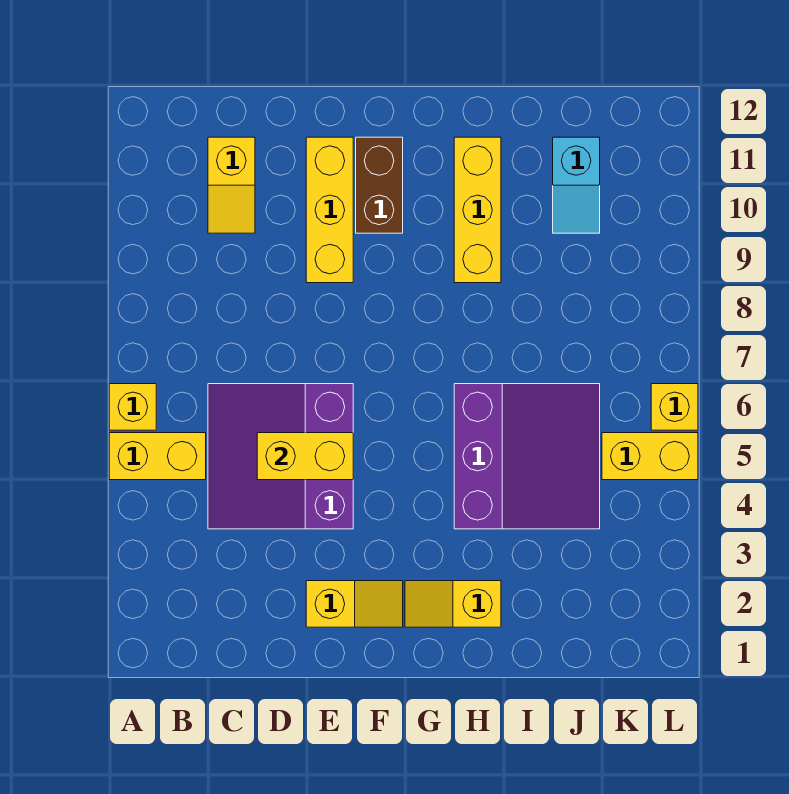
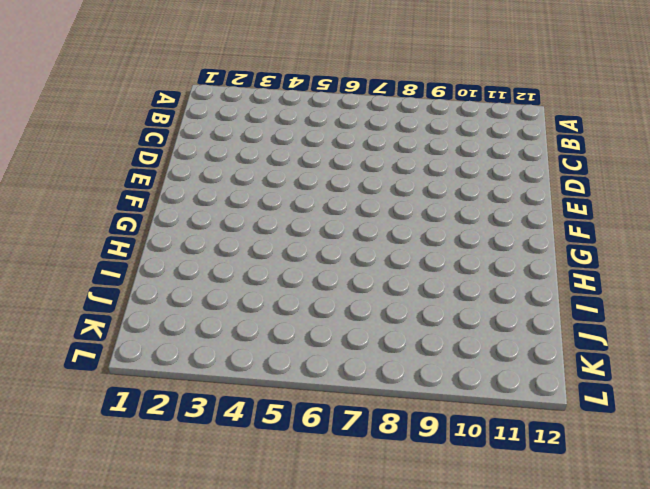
none -> yellow brick A5:B5 level 1
none -> yellow brick A6 level 1
none -> purple slope C4:E6 level 1 top E

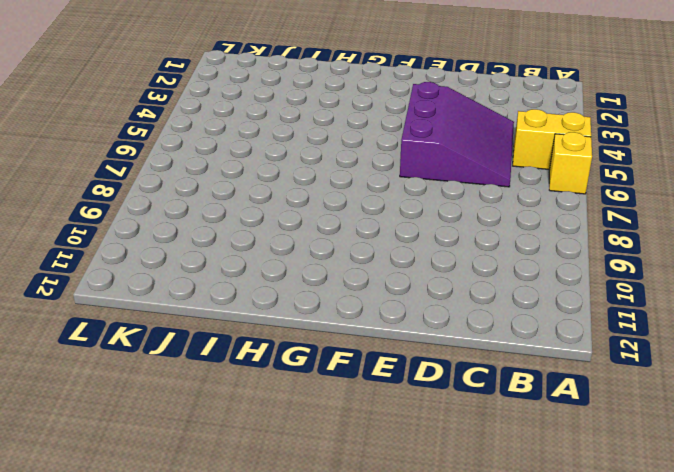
none -> yellow slope C10:C11 level 1 top 11
none -> yellow slope E2:F2 level 1 top E
none -> yellow brick E9:E11 level 1

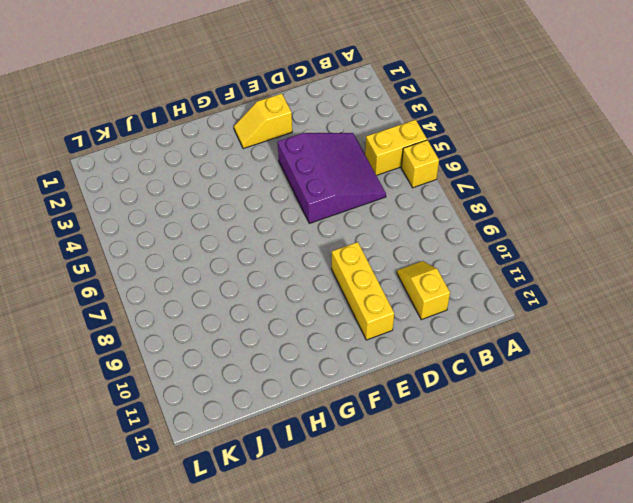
none -> brown brick F10:F11 level 1
none -> yellow slope G2:H2 level 1 top H
none -> purple slope H4:J6 level 1 top H

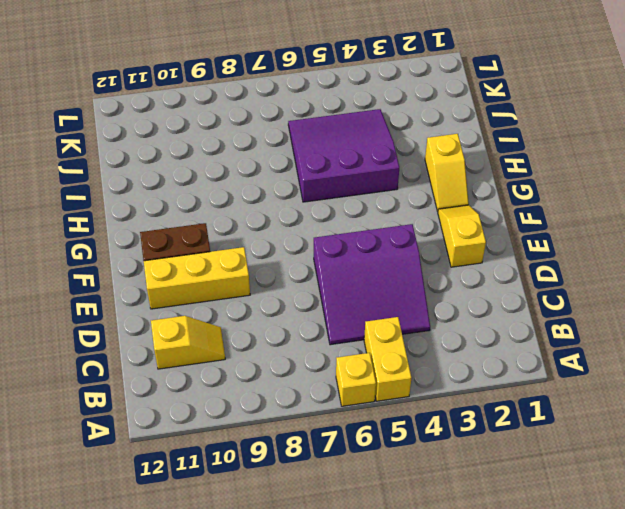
none -> yellow brick H9:H11 level 1
none -> cyan slope J10:J11 level 1 top 11
none -> yellow brick K5:L5 level 1

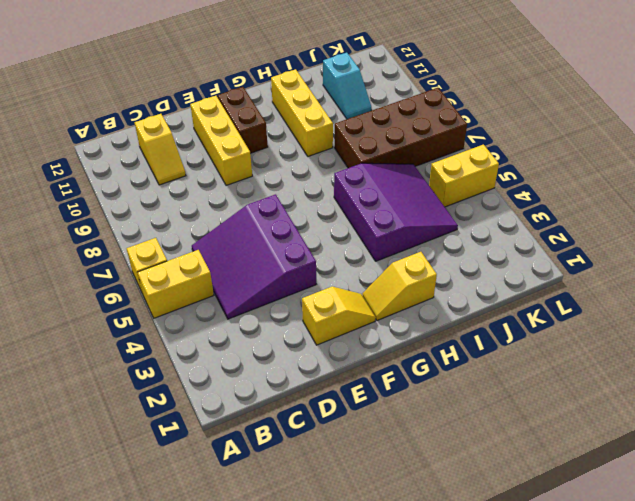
brown brick I7:L8 level 1 -> none
none -> yellow brick L6 level 1
none -> yellow brick D5:E5 level 2

